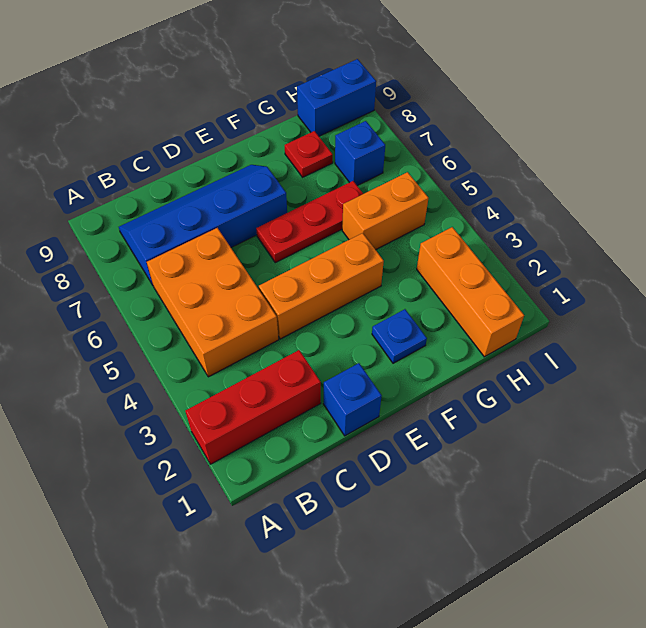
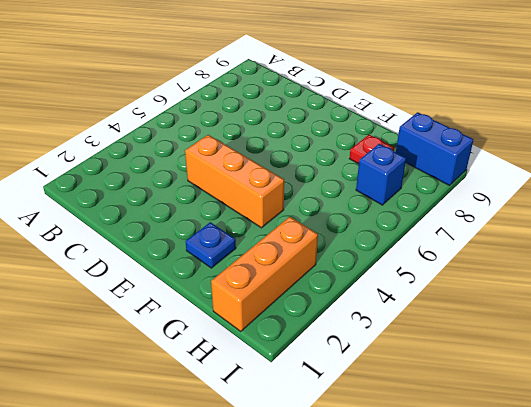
none -> red brick A2:C2 level 1
none -> orange brick B4:C6 level 1
none -> blue slope B7:E8 level 1 top 7

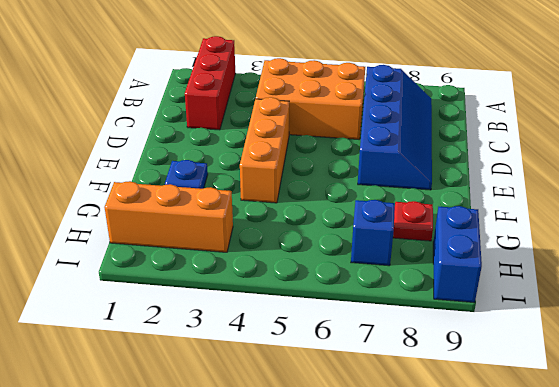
none -> blue brick D1 level 1
none -> red plate E6:G6 level 1
none -> orange brick G5:H5 level 1

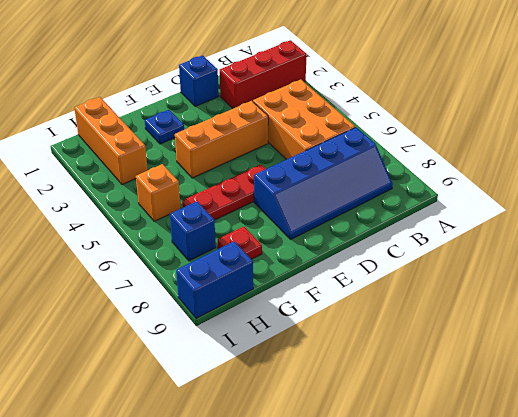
orange brick H5 level 1 -> orange brick G5:H5 level 1

